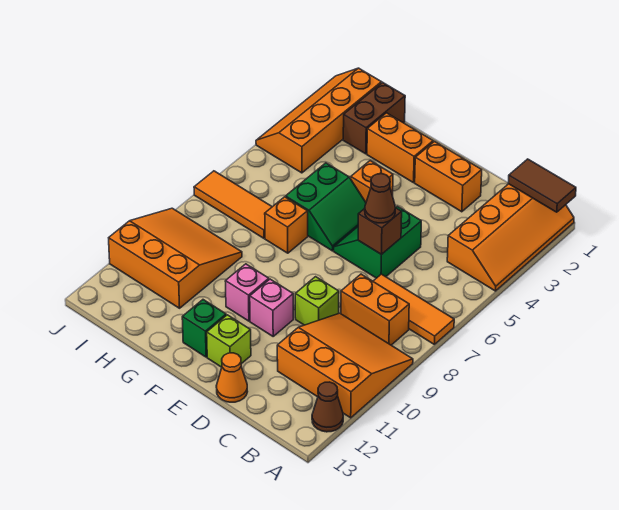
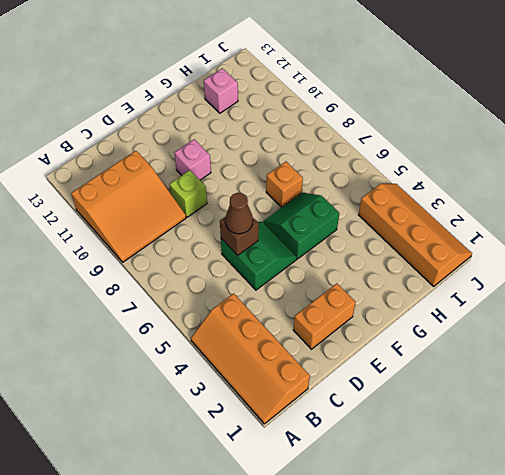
green slope F5:G6 level 1 top 5 -> green slope F5:G6 level 1 top G
pink brick H12 level 1 -> pink brick F10 level 1
none -> orange tile A7:C7 level 1
none -> brown cone A12 level 1
none -> orange brick B8:C8 level 1

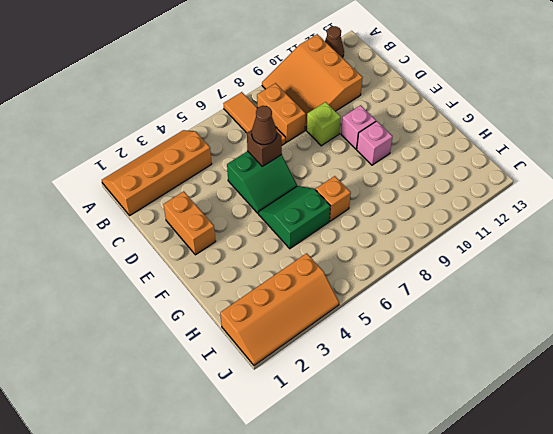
none -> orange cone D13 level 1
none -> lime brick E12 level 1
none -> orange brick F2:G2 level 1

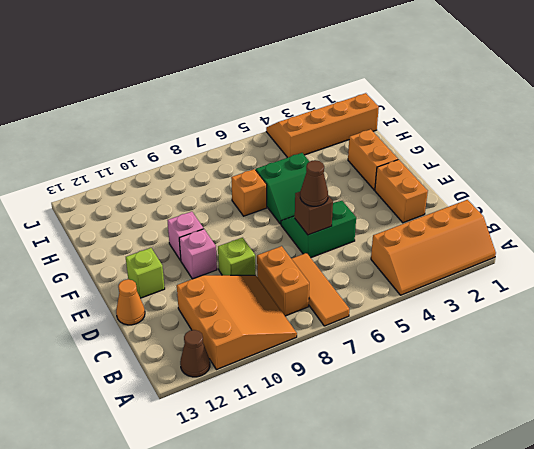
none -> orange brick F4 level 1
none -> green brick F12 level 1
none -> brown brick H1:H2 level 1

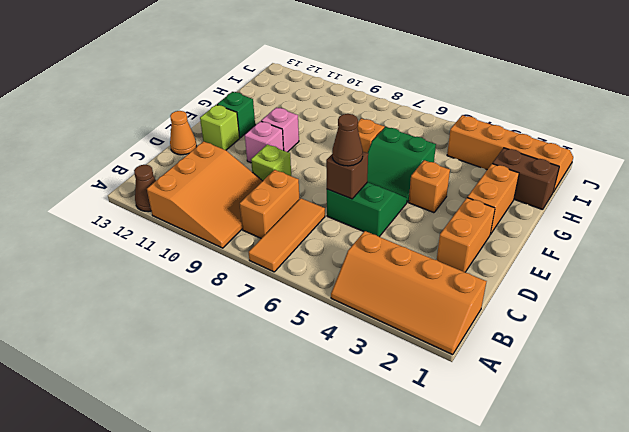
none -> orange tile H7:J7 level 1
none -> orange slope H9:J11 level 1 top 11
none -> brown tile A1:B1 level 2

